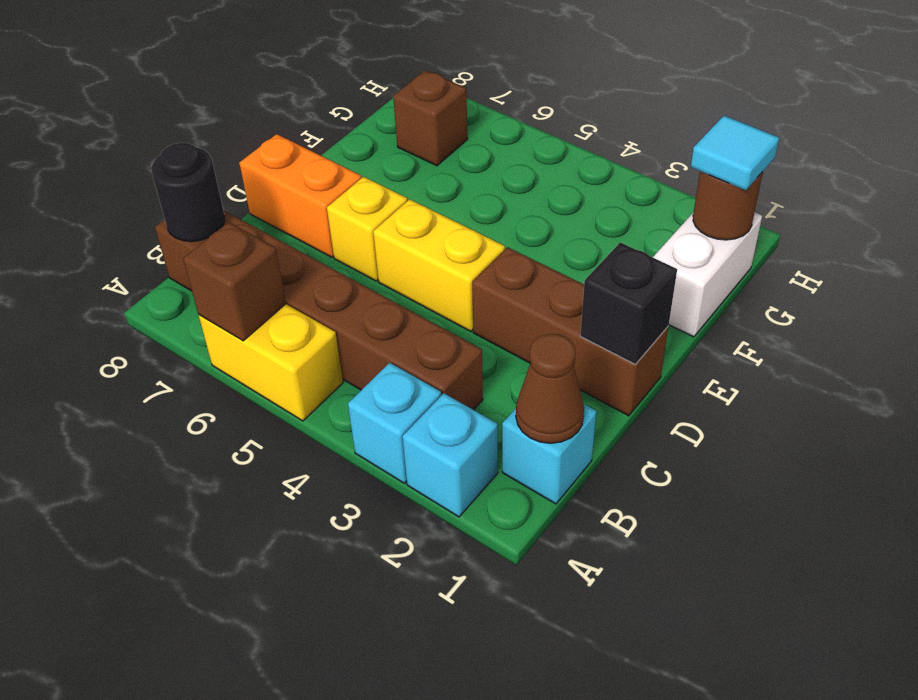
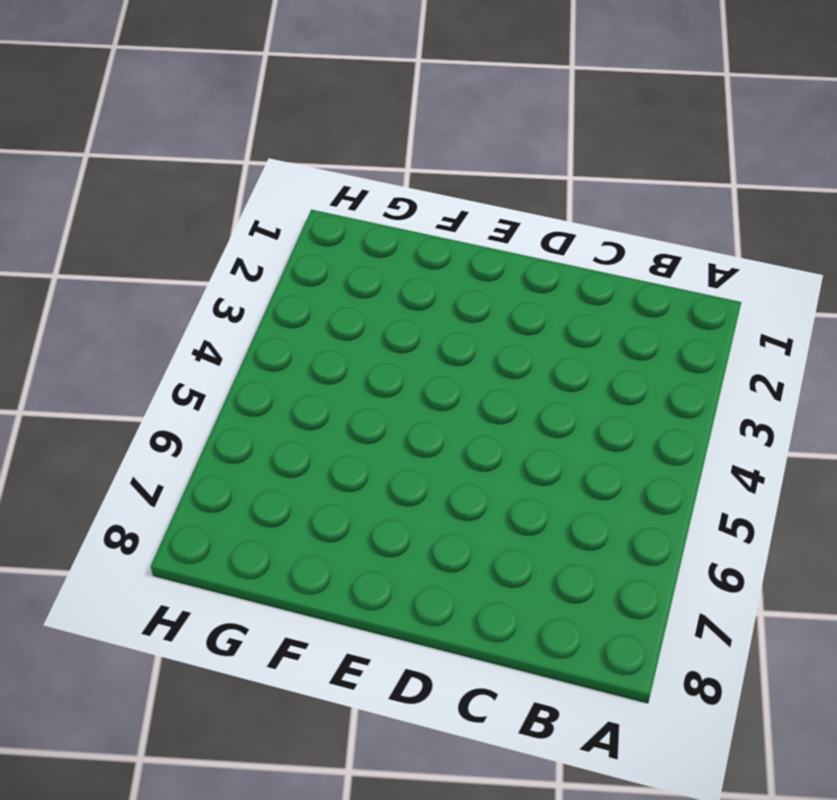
none -> cyan brick A2 level 1
none -> cyan brick A3 level 1
none -> yellow brick A5:A6 level 1

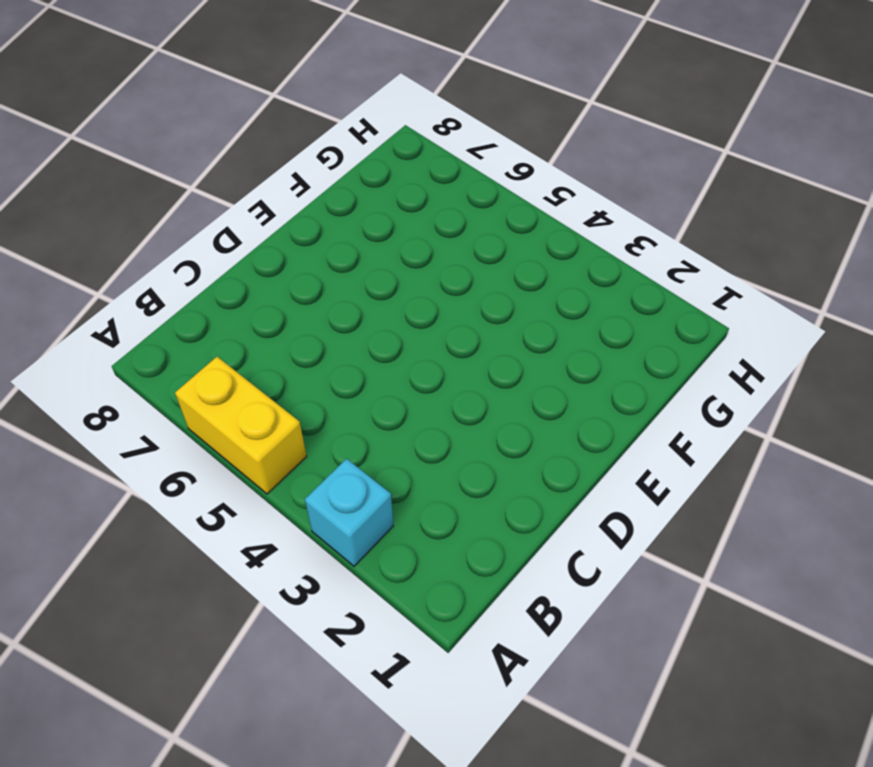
none -> cyan brick A2 level 1
none -> cyan brick B1 level 1
none -> brown brick B3:B8 level 1

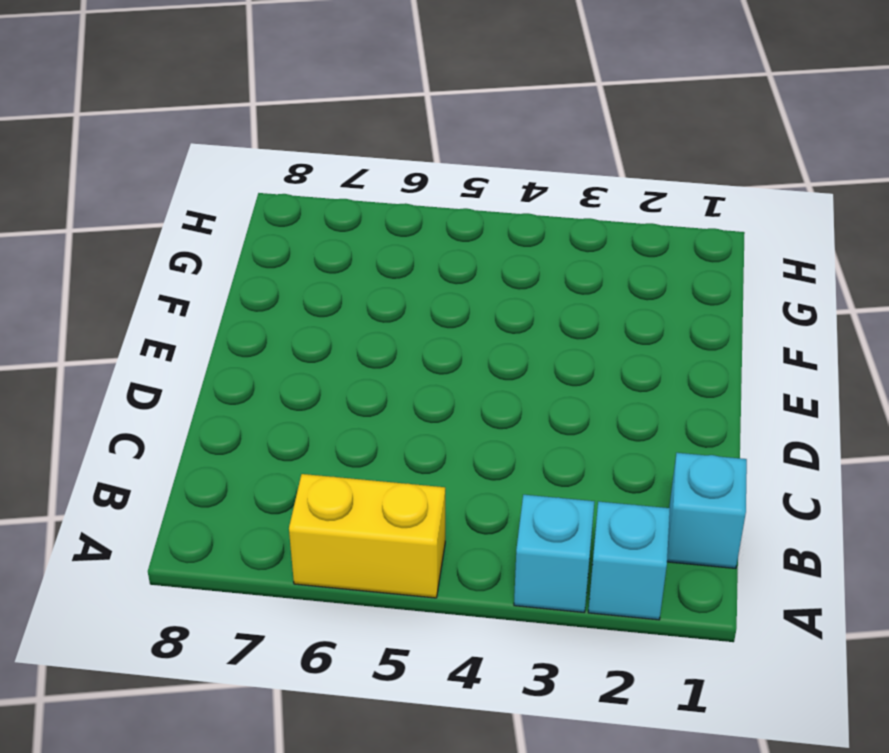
none -> brown brick B3:B8 level 1
none -> brown brick D1:D3 level 1
none -> yellow brick D4:D5 level 1

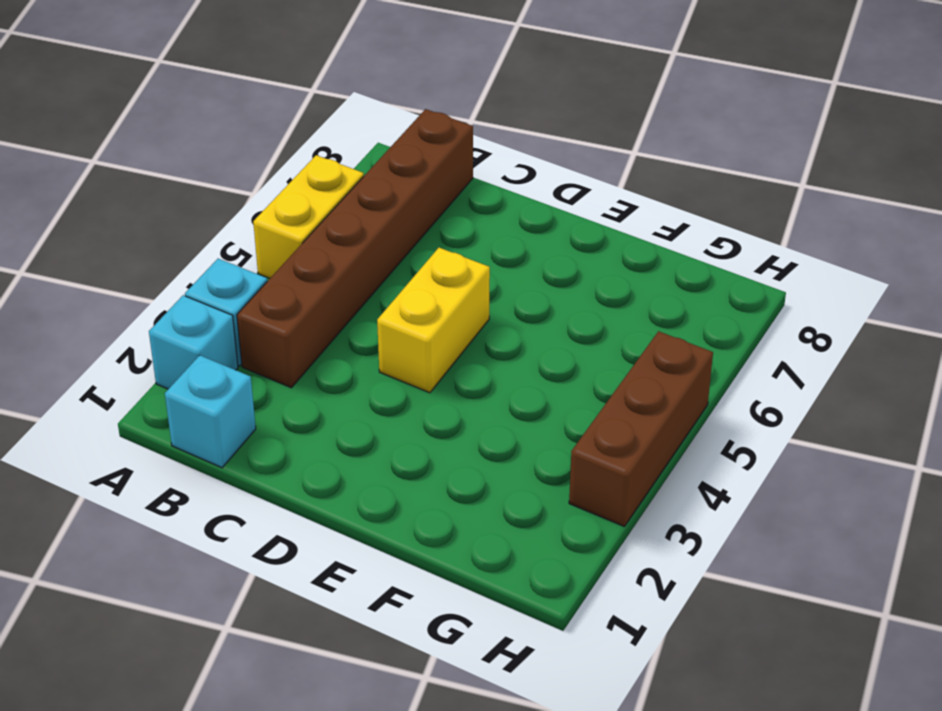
brown brick H3:H5 level 1 -> brown brick D1:D3 level 1
none -> yellow brick D6 level 1
none -> orange brick D7:D8 level 1
none -> white brick F1:G1 level 1

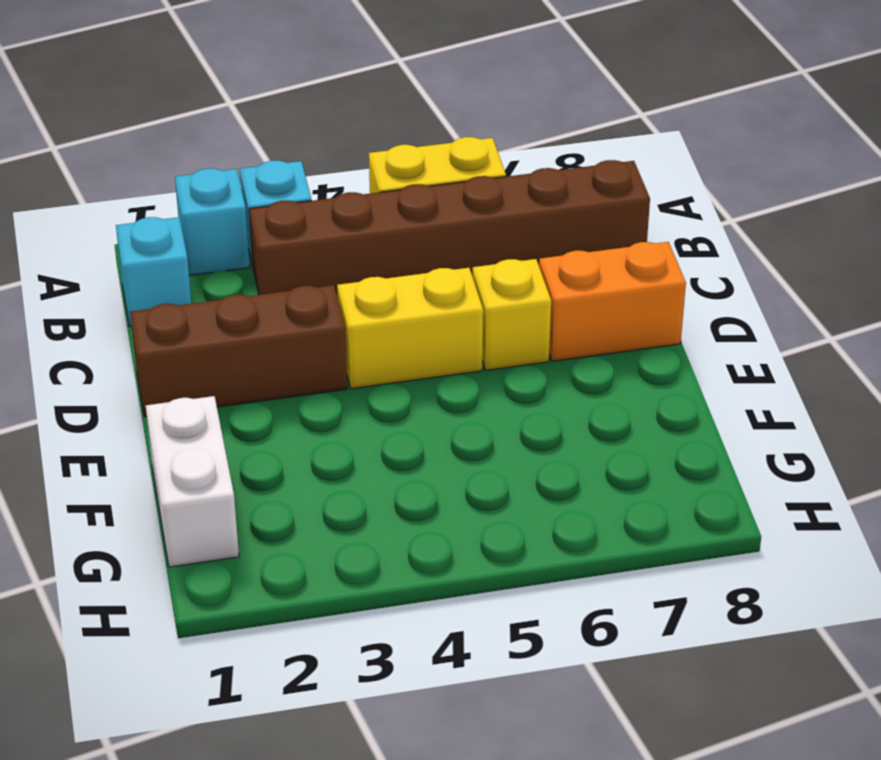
none -> brown brick G7 level 1
none -> brown brick A6 level 2
none -> brown cone B1 level 2

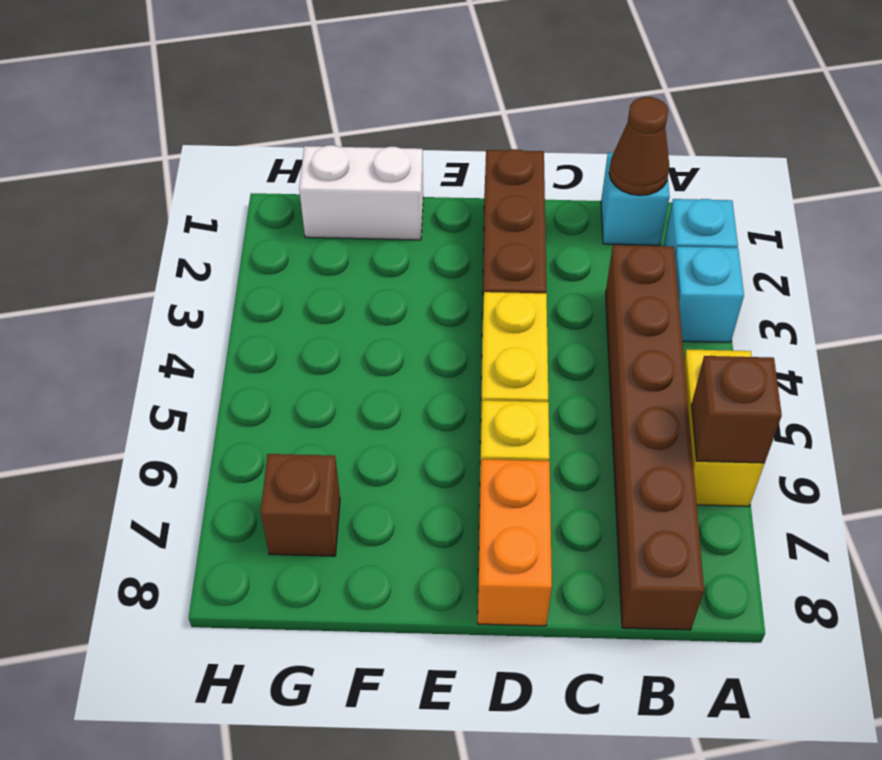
none -> black round brick B8 level 2
none -> black brick D1 level 2
none -> brown round brick G1 level 2

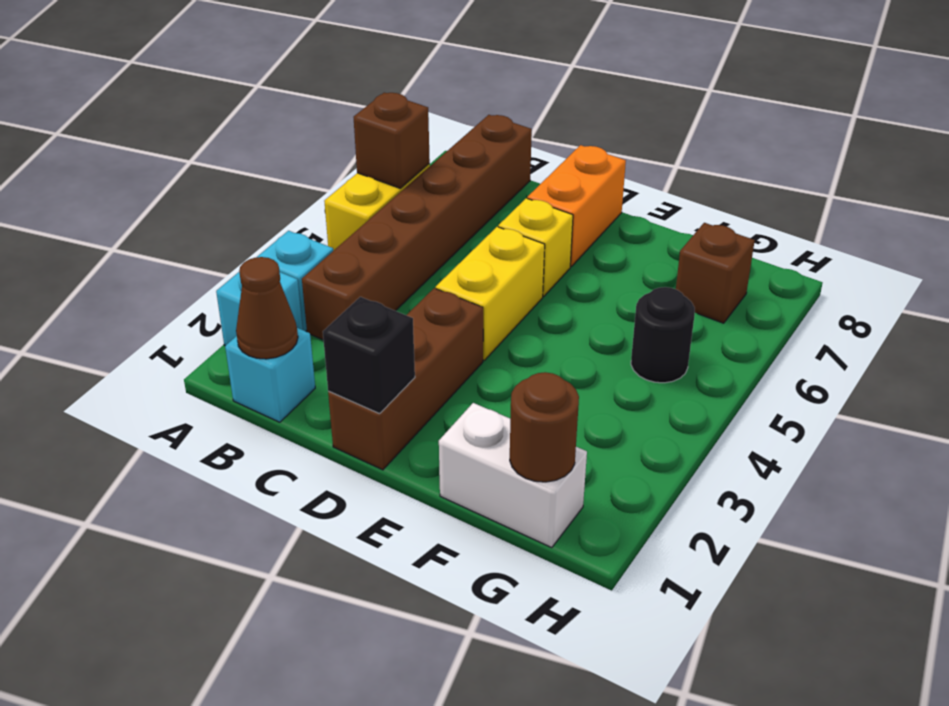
black round brick G5 level 1 -> black round brick B8 level 2
none -> cyan tile G1 level 3

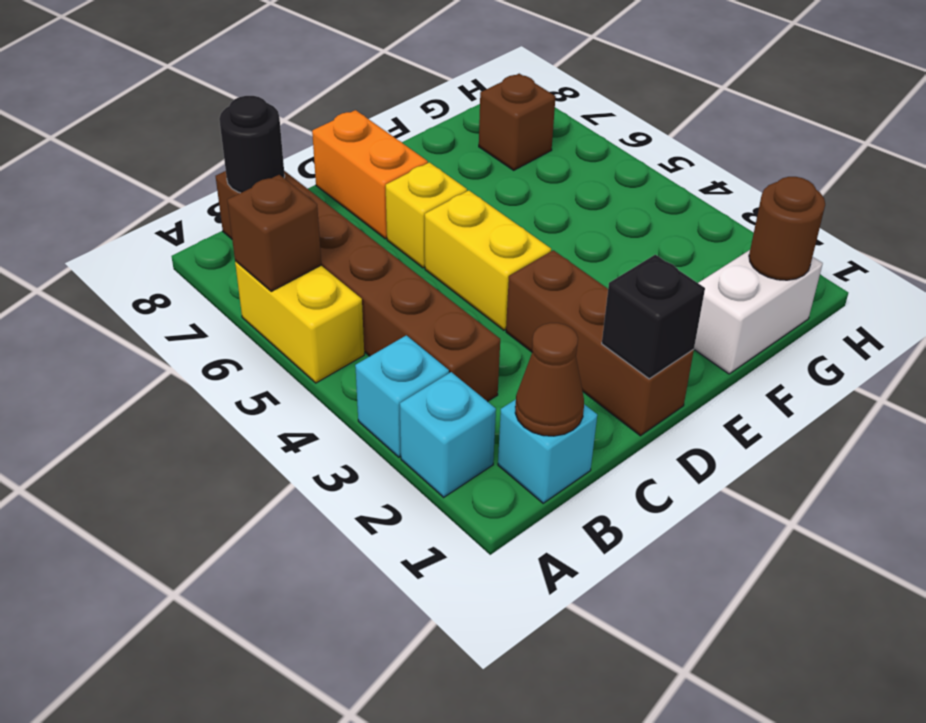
none -> cyan tile G1 level 3

